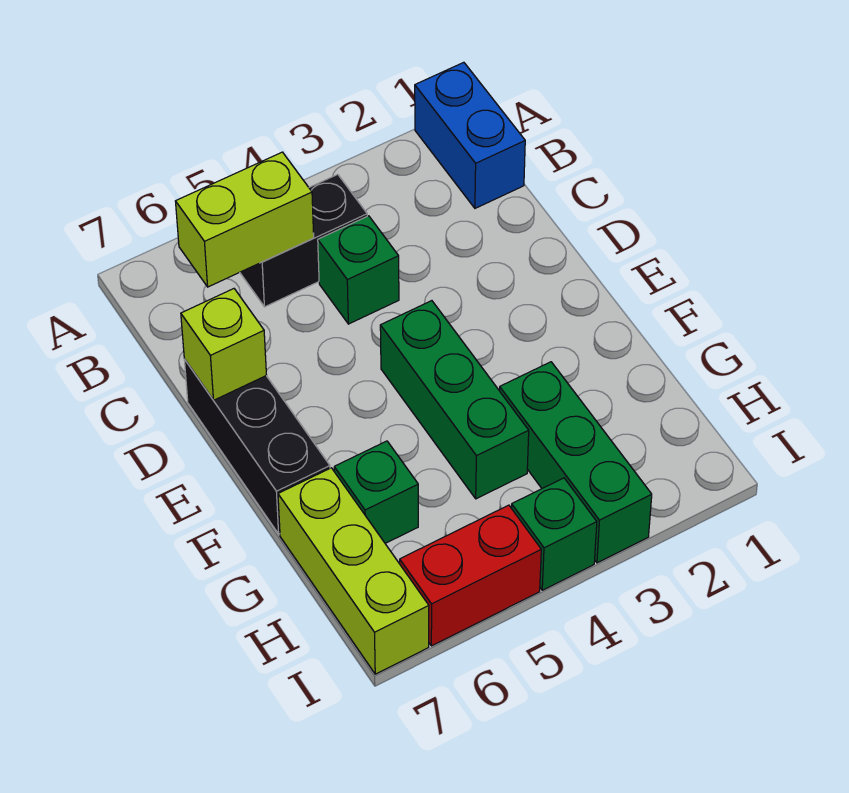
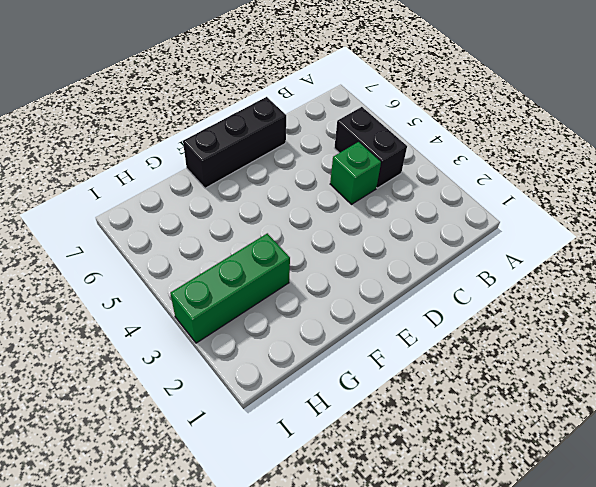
none -> blue brick A1:B1 level 1
none -> green brick E4:G4 level 1
none -> green brick G6 level 1

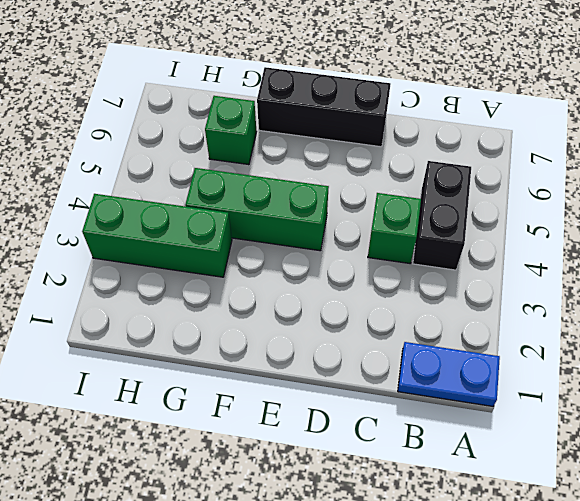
blue plate A1:B1 level 1 -> blue brick A1:B1 level 1
none -> lime brick G7:I7 level 1
none -> green brick I4 level 1
none -> red brick I5:I6 level 1

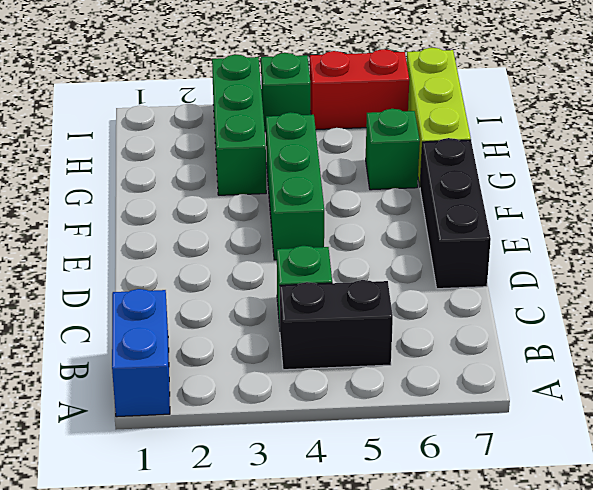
none -> lime brick B5:B6 level 2
none -> lime brick D7 level 2

